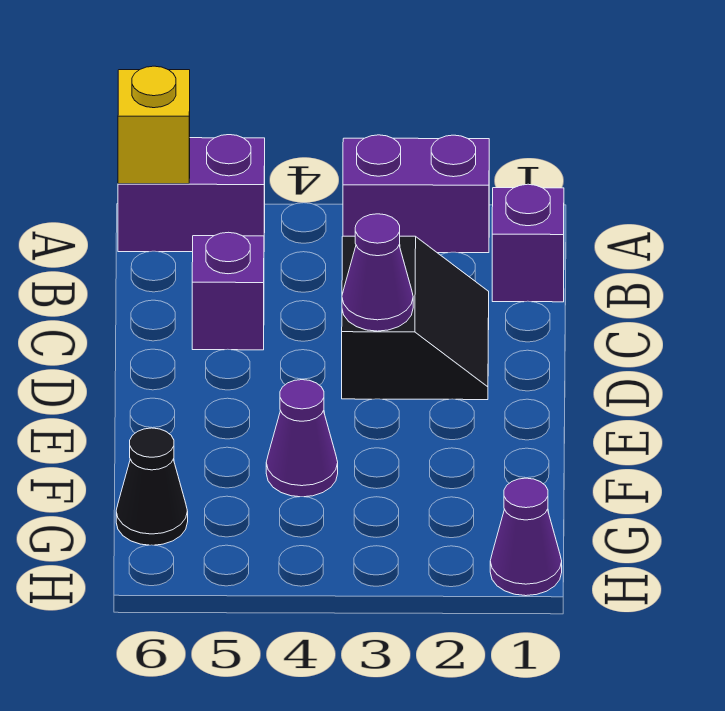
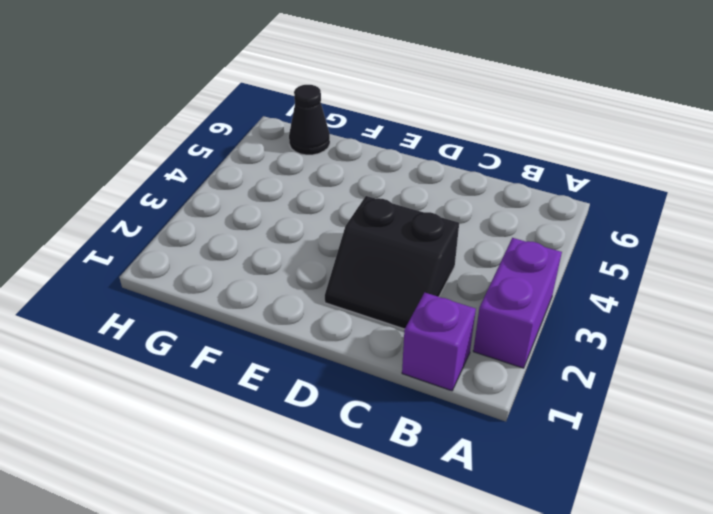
none -> purple brick A5:A6 level 1
none -> purple brick C5 level 1

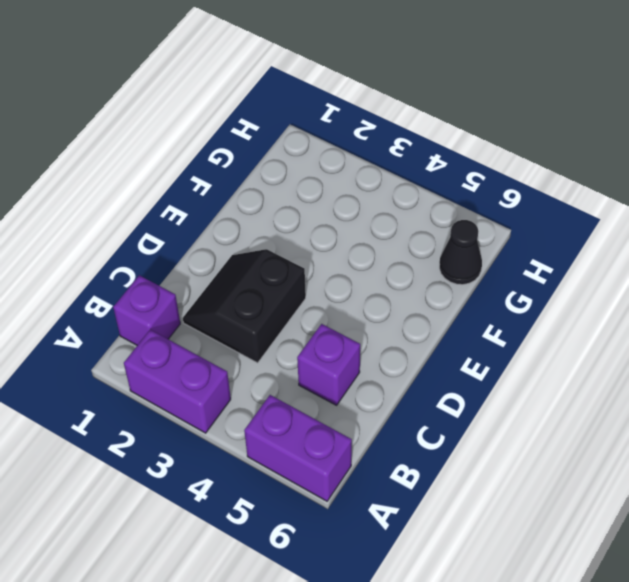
none -> purple cone F4 level 1
none -> purple cone H1 level 1

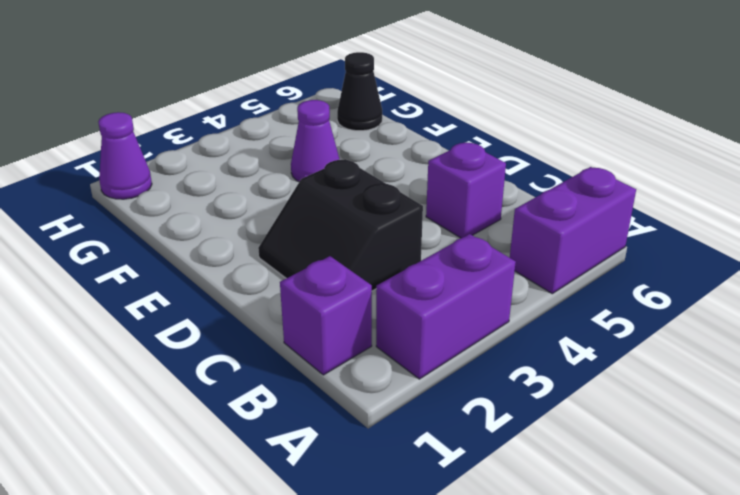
none -> yellow brick A6 level 2
none -> purple cone D3 level 2

